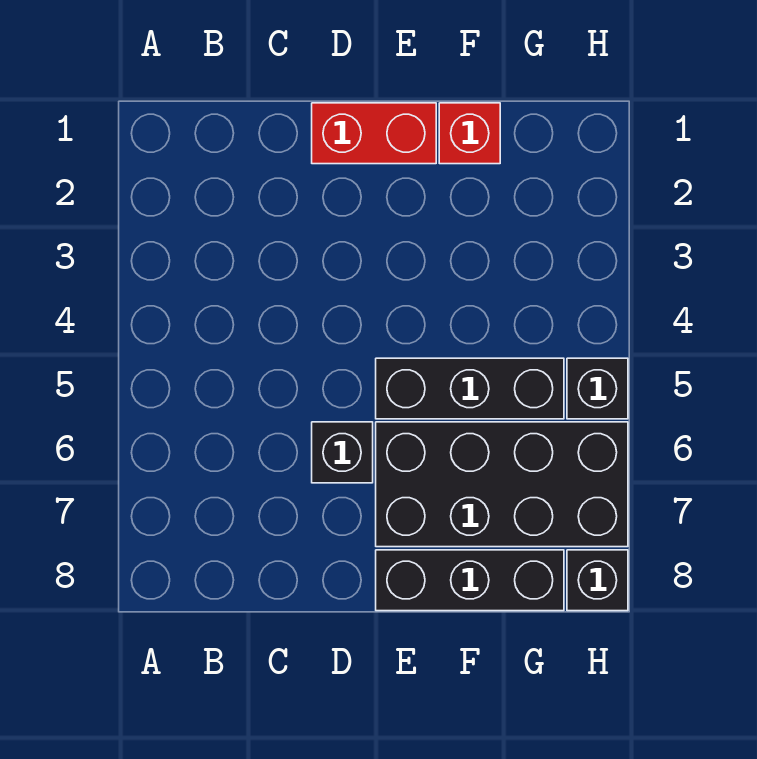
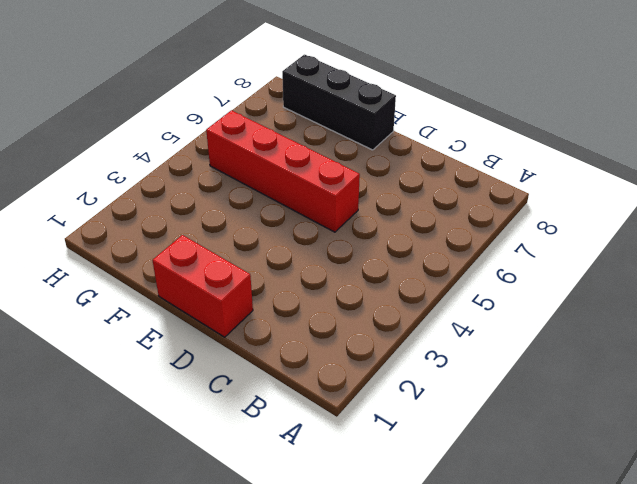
red brick D5:G5 level 1 -> black brick E5:G5 level 1
none -> black brick D6 level 1
none -> black brick E6:H7 level 1

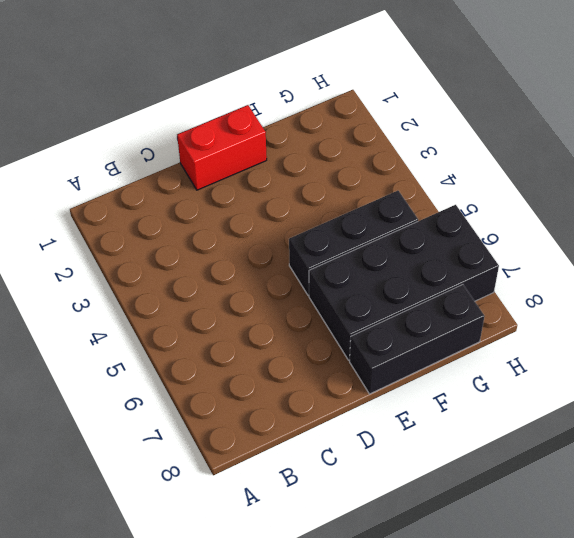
none -> black brick D6 level 1
none -> red brick F1 level 1

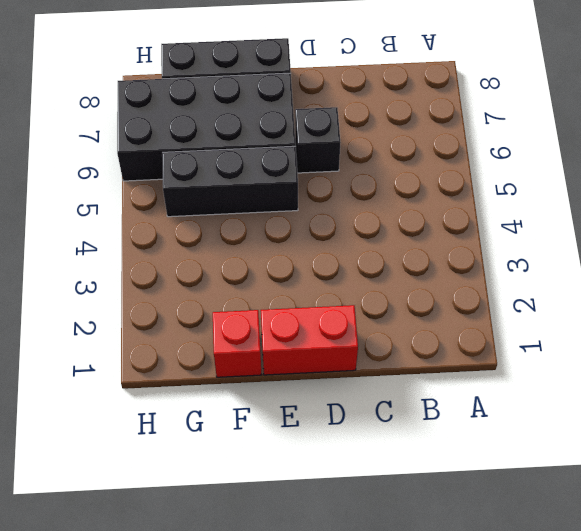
none -> black brick H5 level 1
none -> black brick H8 level 1

